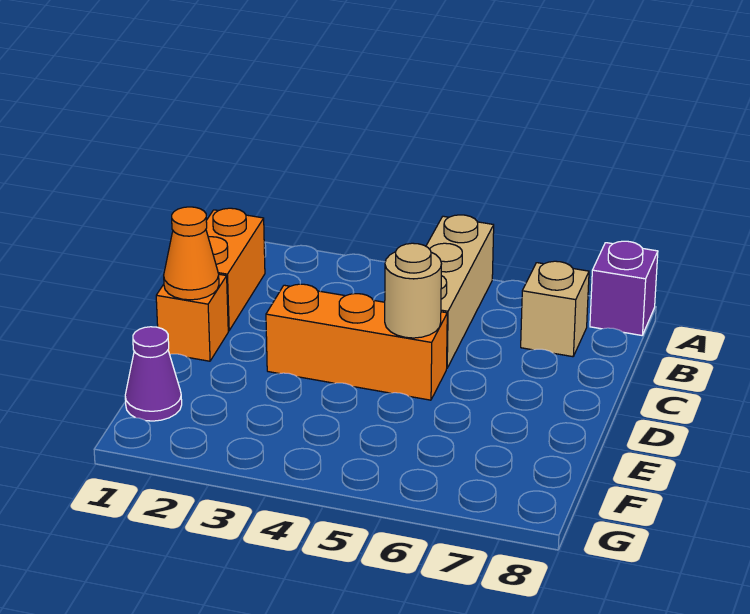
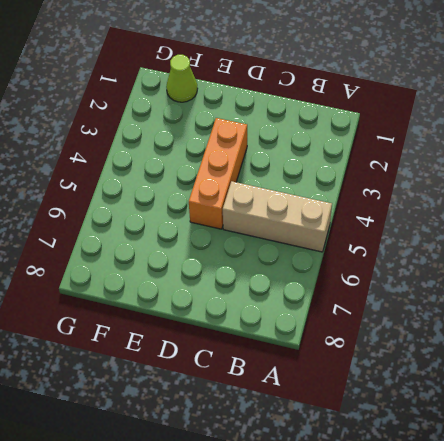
lime cone F1 level 1 -> purple cone F1 level 1
none -> purple brick A8 level 1
none -> orange brick B1:C1 level 1

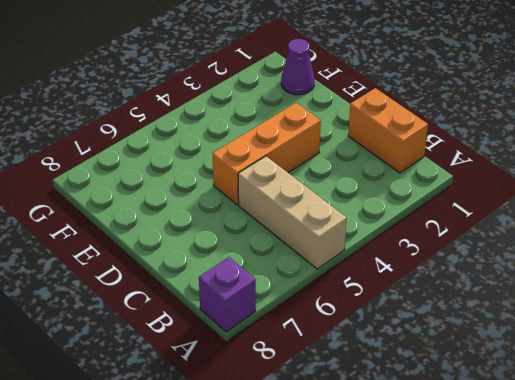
none -> tan brick B7 level 1
none -> orange brick D1 level 1

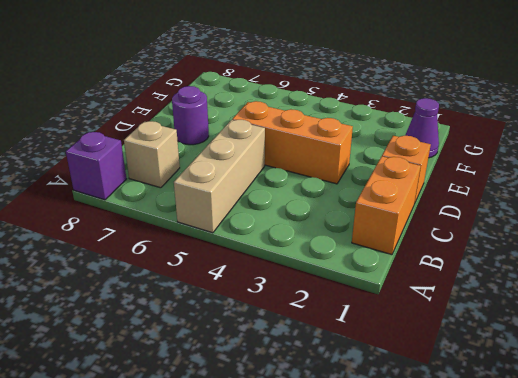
purple round brick D7 level 1 -> none
none -> orange cone D1 level 2
none -> tan round brick D5 level 2

